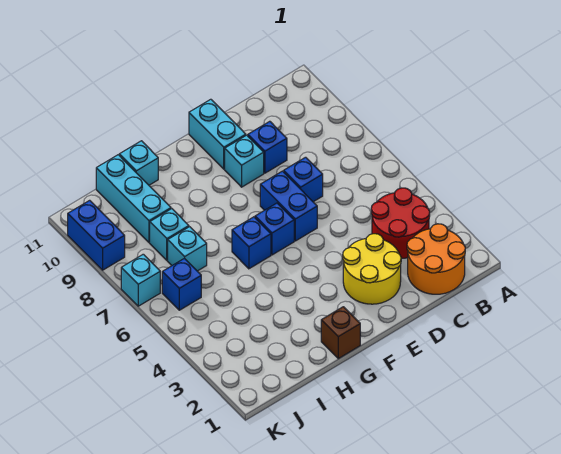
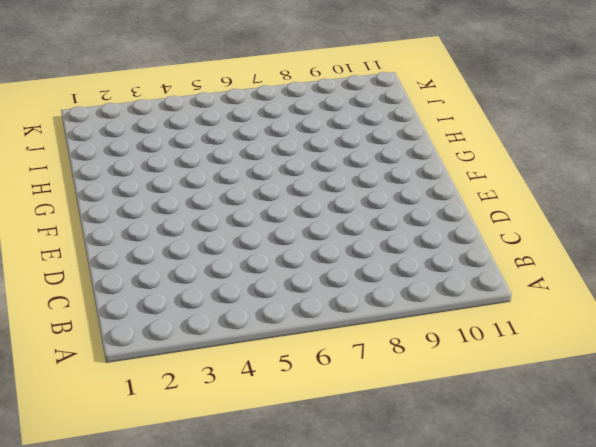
none -> orange round brick B1:C2 level 1
none -> red round brick B3:C4 level 1
none -> yellow round brick D2:E3 level 1

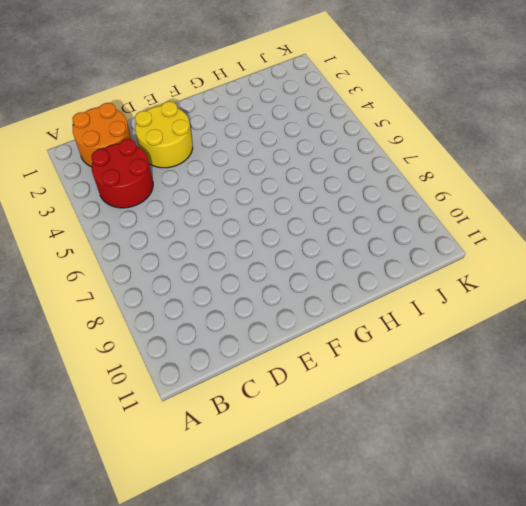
none -> blue brick D7 level 1
none -> blue brick D9 level 1
none -> blue brick E6:E7 level 1

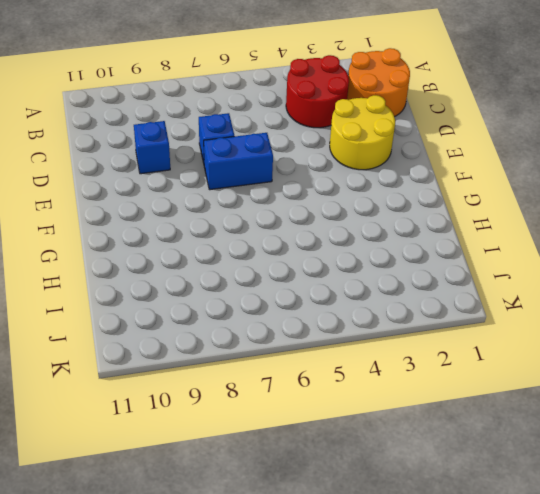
none -> cyan brick E9 level 1
none -> cyan brick E10:E11 level 1
none -> blue brick F6 level 1

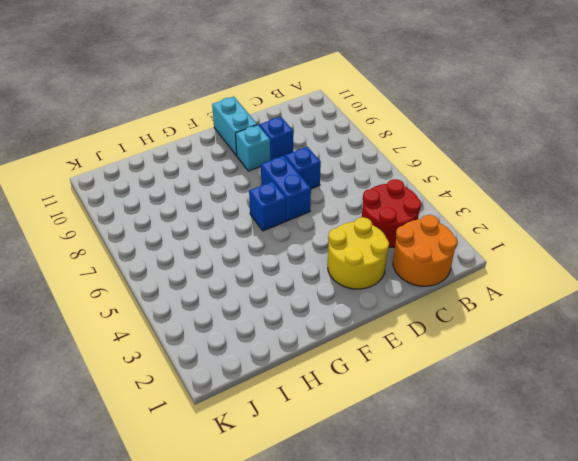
none -> brown brick G1 level 1
none -> blue brick G6 level 1
none -> cyan brick H11 level 1

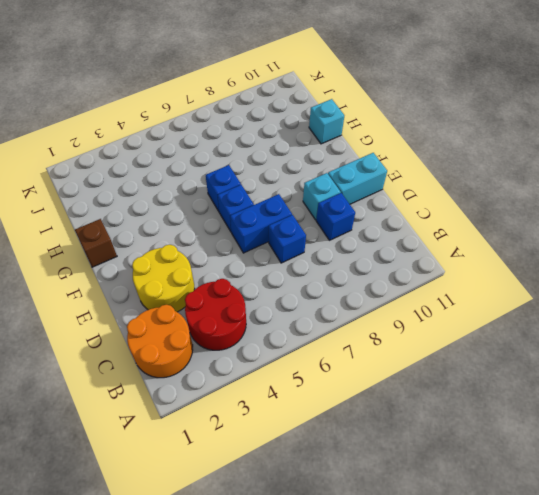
none -> cyan brick I7 level 1
none -> cyan brick I8 level 1
none -> cyan brick I9:I11 level 1

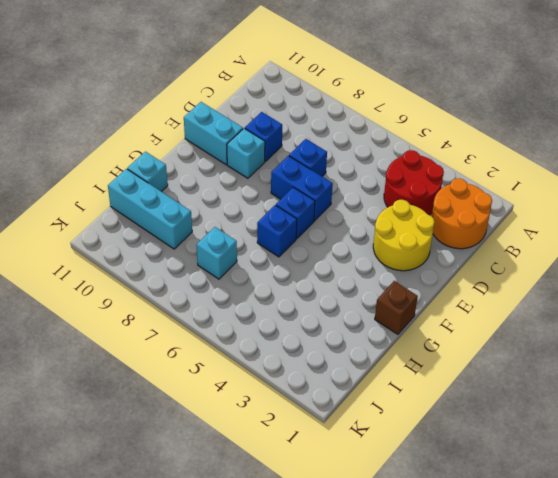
none -> cyan brick I8 level 1
none -> blue brick J6 level 1
none -> cyan brick K7 level 1

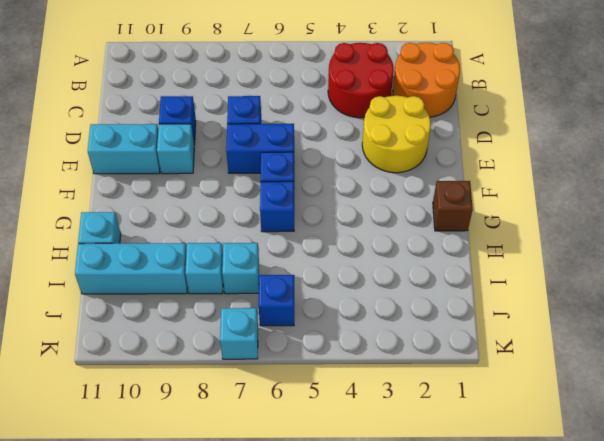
none -> blue brick K9:K10 level 1

